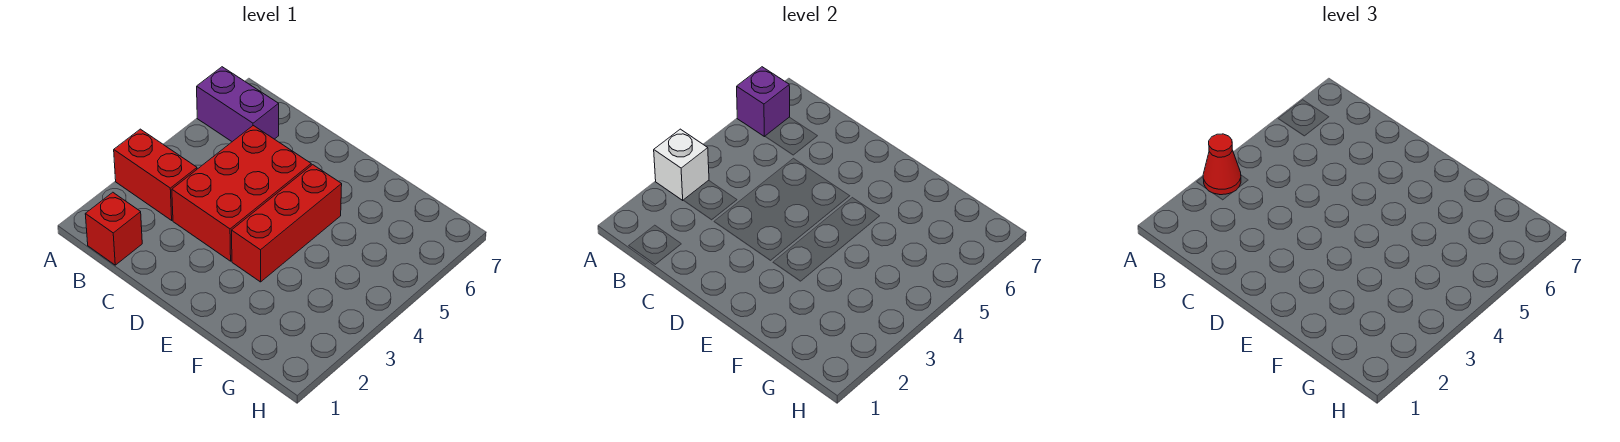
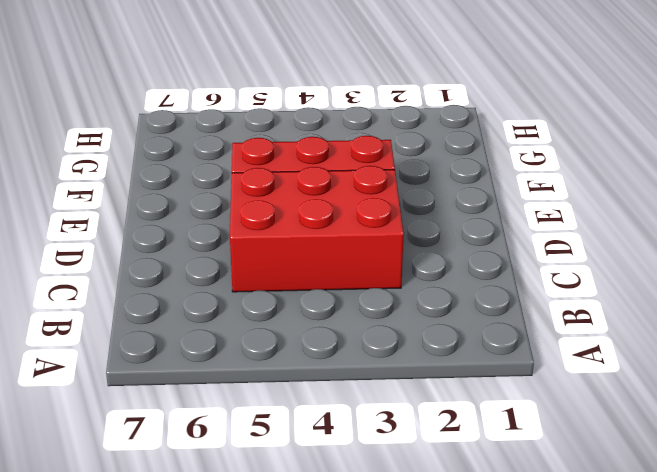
none -> red brick A3:B3 level 1
none -> purple brick A6:B6 level 1

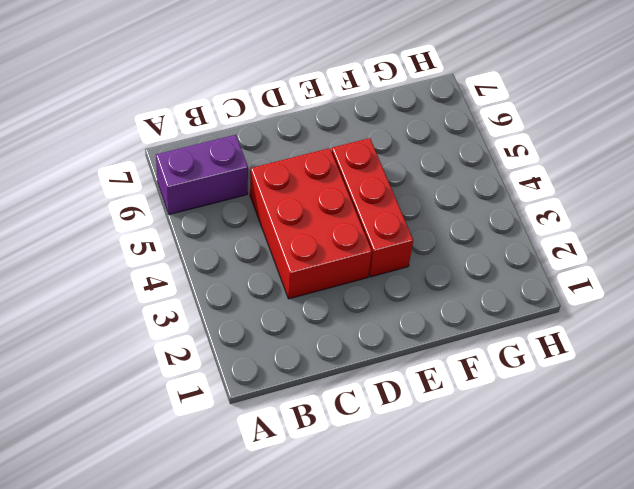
none -> red brick A3:B3 level 1
none -> red brick B1 level 1

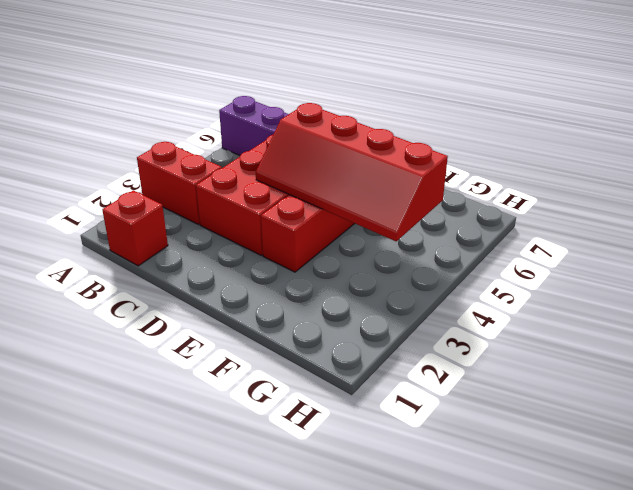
red slope D4:G5 level 2 top 5 -> none
none -> white brick A3 level 2
none -> purple brick A6 level 2

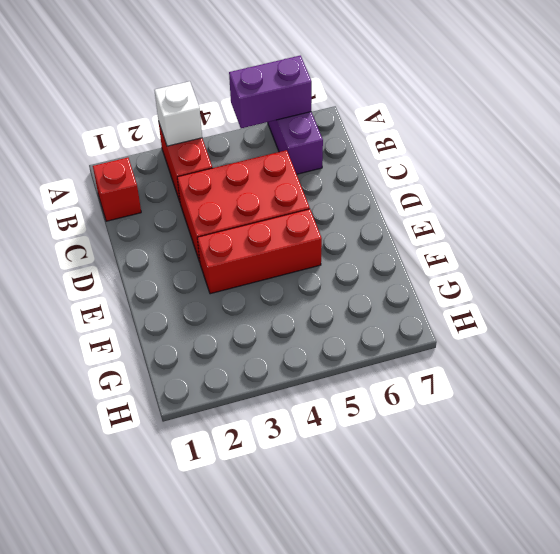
purple brick A5:A6 level 2 -> purple brick A6 level 2
none -> red cone A3 level 3

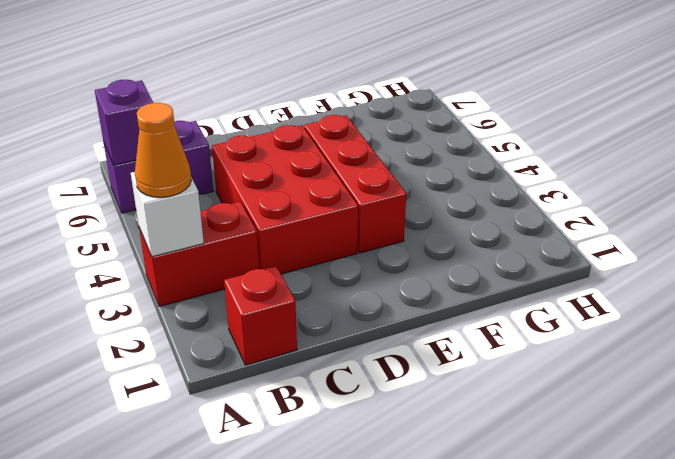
orange cone A3 level 3 -> red cone A3 level 3

